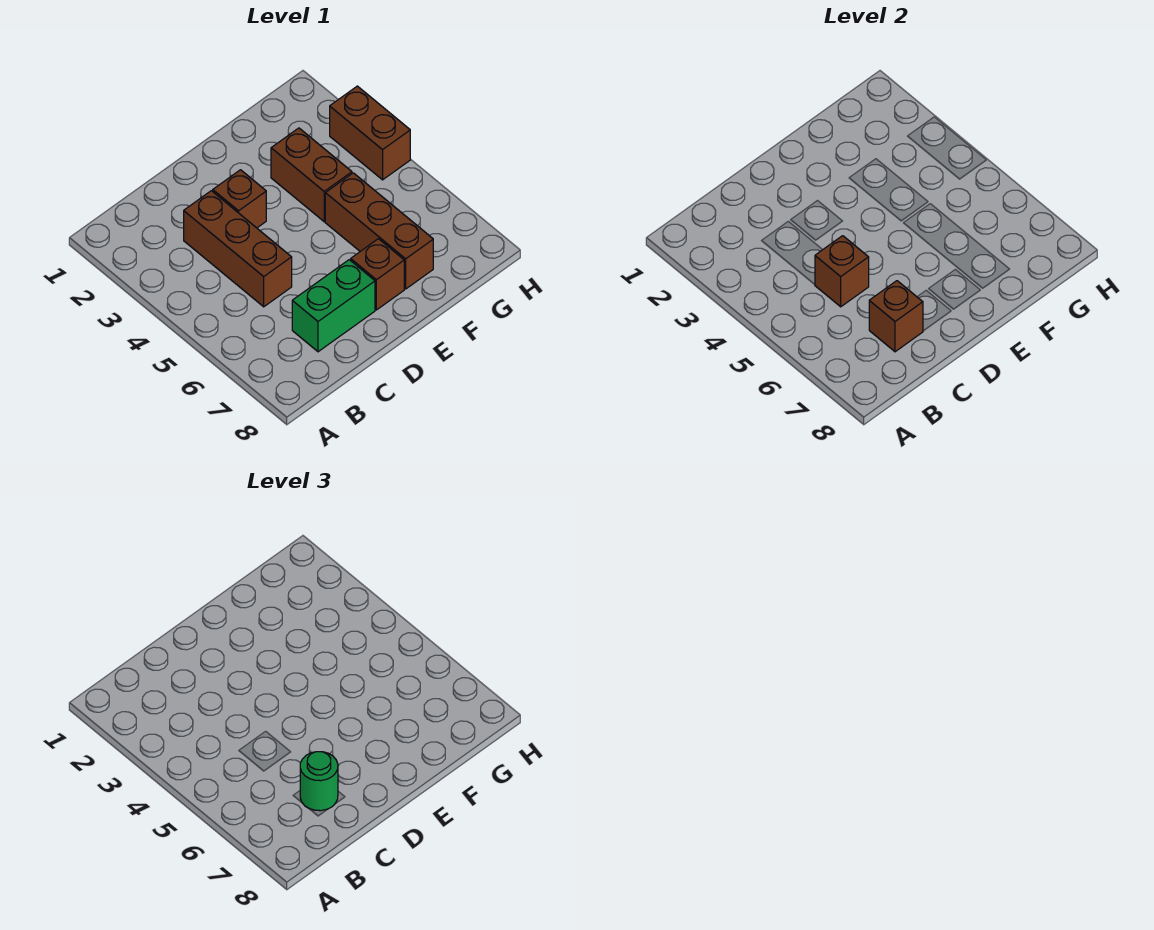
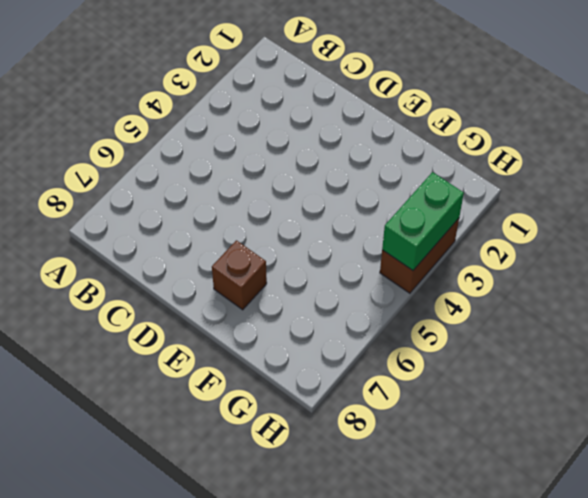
green brick H3:H4 level 2 -> green brick C7:D7 level 1
none -> brown brick C3:C5 level 1
none -> brown brick D3 level 1

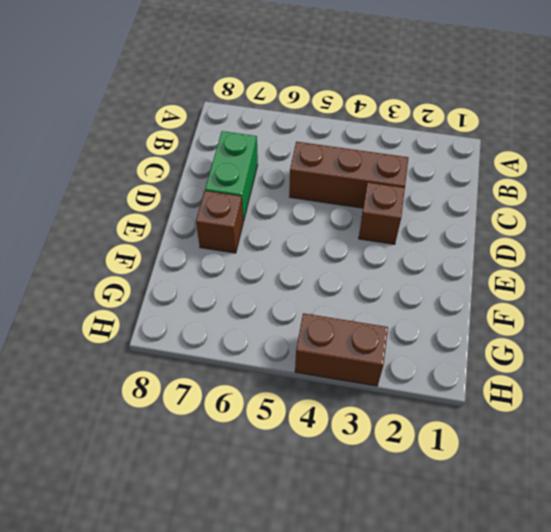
none -> brown brick F3:F4 level 1
none -> brown brick F5:F7 level 1

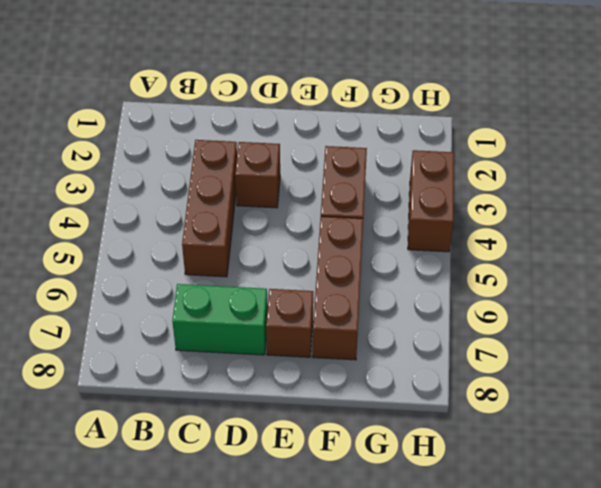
none -> brown brick C5 level 2
none -> brown brick C7 level 2

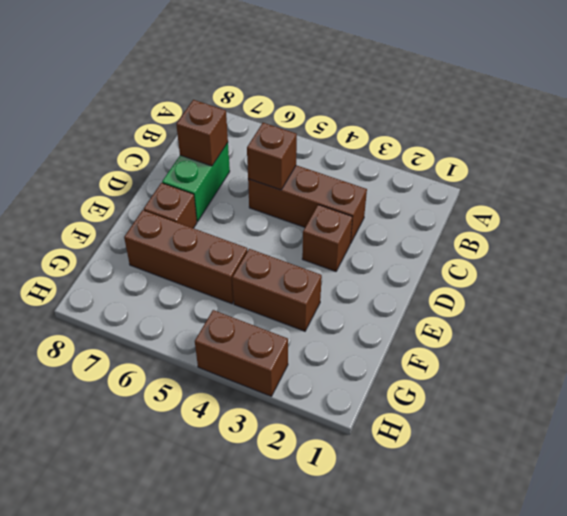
none -> green round brick C7 level 3

